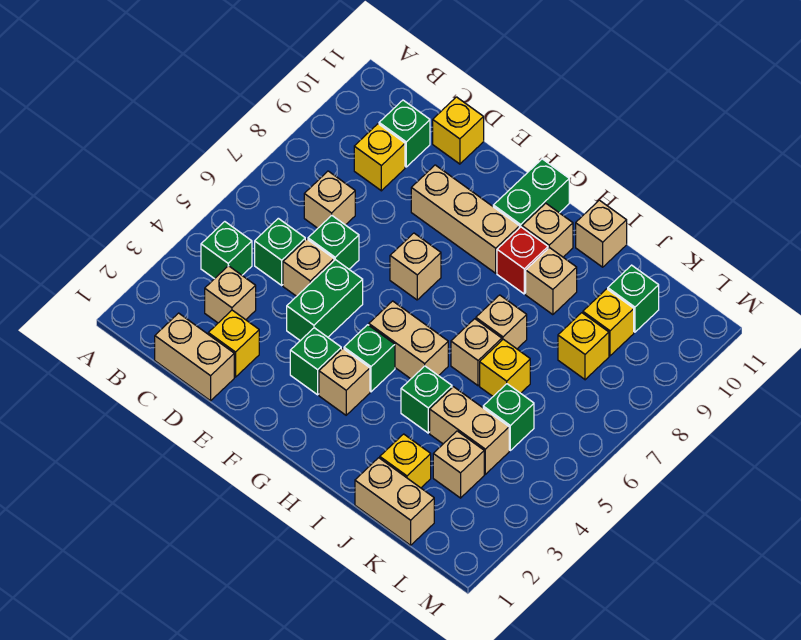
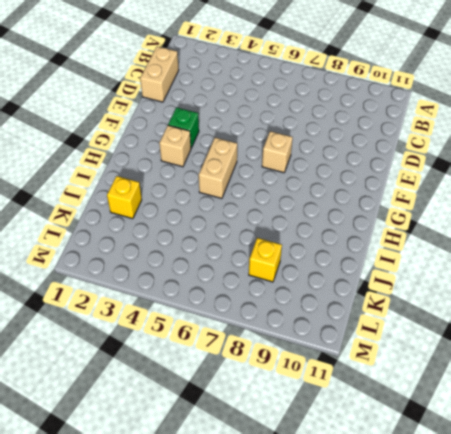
none -> green brick B4 level 1
none -> tan brick C3 level 1
none -> green brick C5 level 1
none -> tan brick C7 level 1

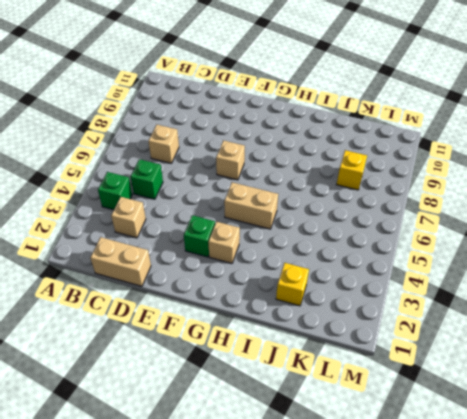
none -> yellow brick C9 level 1
none -> green brick C10 level 1
none -> yellow brick D2 level 1
none -> tan brick D5 level 1

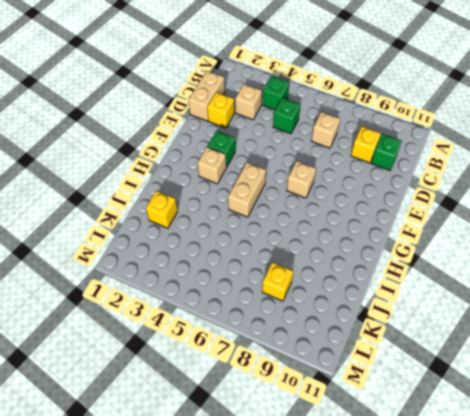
none -> tan brick D5 level 1
none -> green brick D6 level 1
none -> yellow brick D11 level 1
none -> green brick E4:E5 level 1

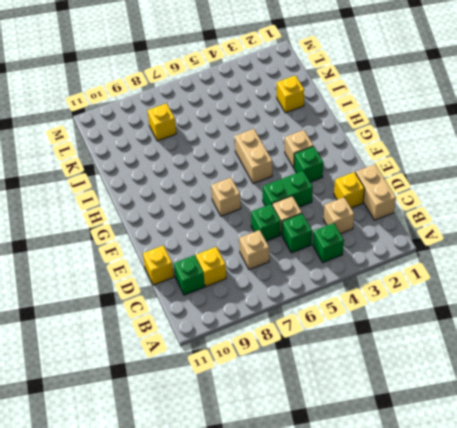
none -> tan brick E9:G9 level 1
none -> green brick G4 level 1
none -> green brick G10:G11 level 1
none -> red brick H9 level 1

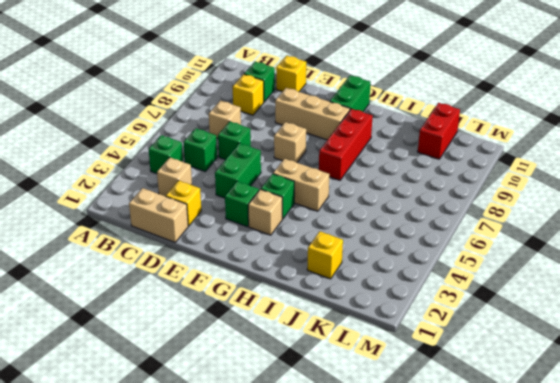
red brick H7:H9 level 1 -> red brick H9 level 1
red brick K10:K11 level 1 -> green brick K10 level 1
none -> tan brick D5 level 1
none -> tan brick H10 level 1
none -> green brick I4 level 1
none -> tan brick I6 level 1

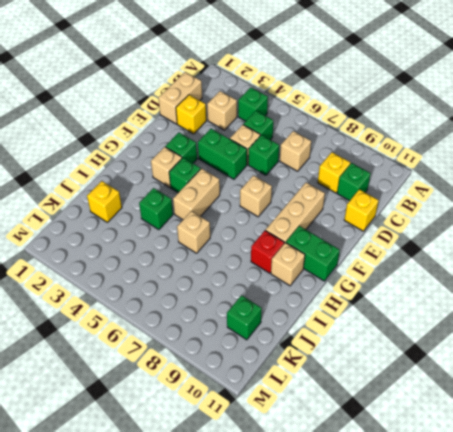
none -> tan brick I7 level 1
none -> tan brick I9 level 1
none -> tan brick I11 level 1
none -> tan brick J1:K1 level 1

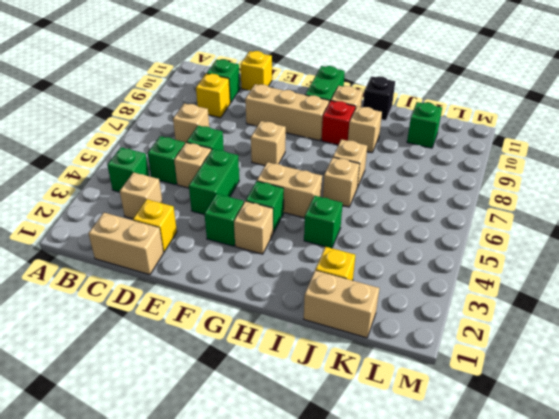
black brick I11 level 1 -> tan brick I11 level 1
none -> tan brick J4:K4 level 1
none -> yellow brick J6 level 1
none -> tan brick K3 level 1
none -> green brick K5 level 1

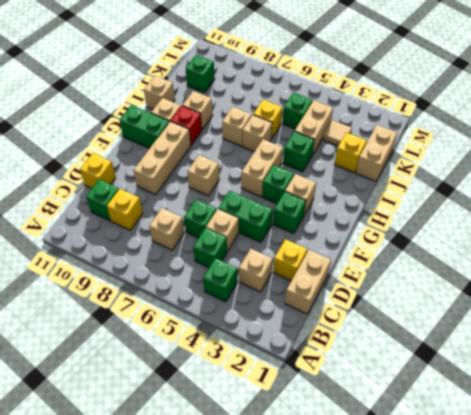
tan tile K3 level 1 -> tan brick K3 level 1
none -> yellow brick K8 level 1
none -> yellow brick K9 level 1

